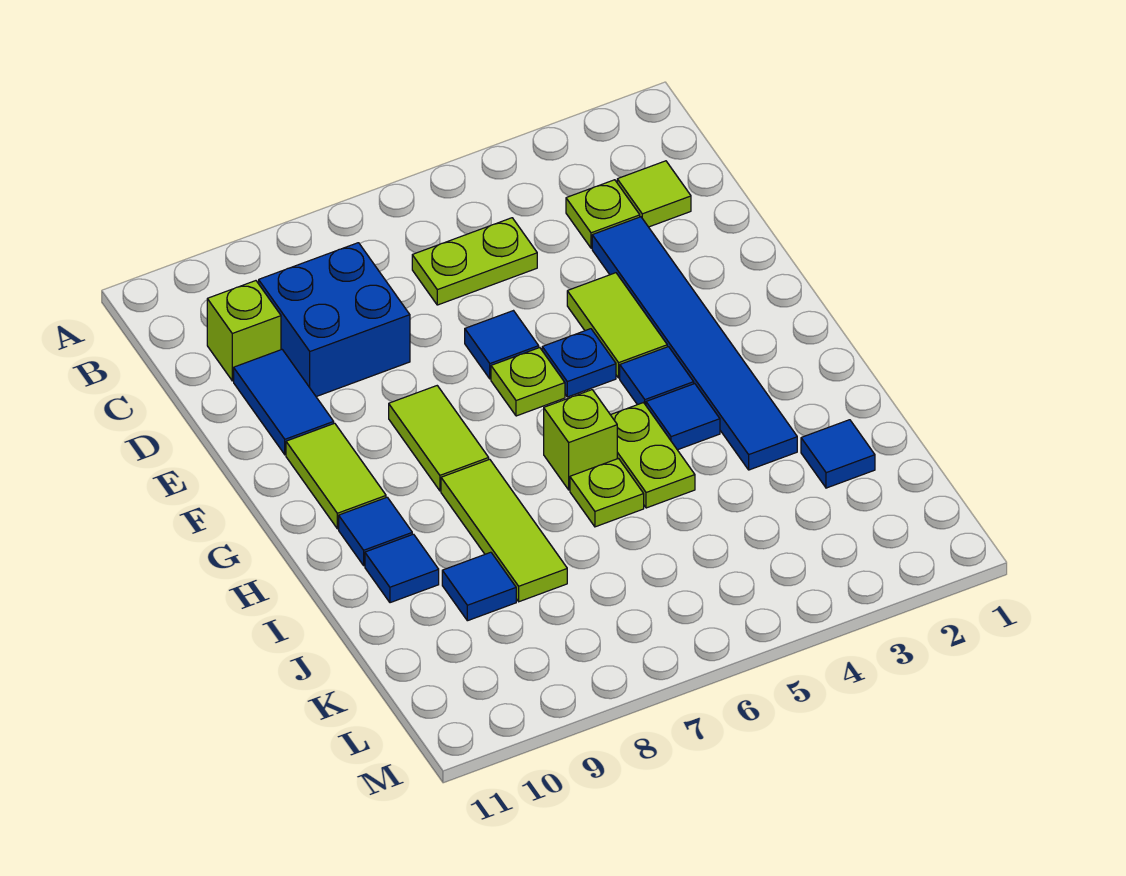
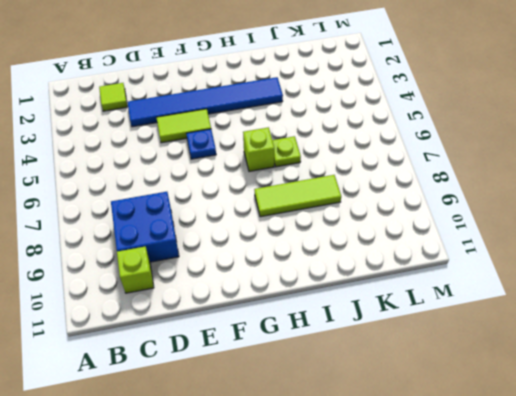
none -> lime plate C3 level 1
none -> lime plate C5:C6 level 1
none -> blue tile D10:E10 level 1

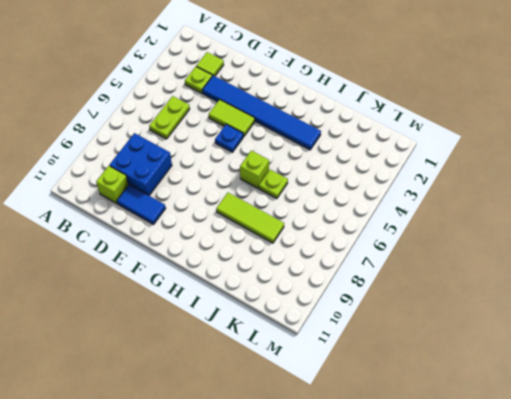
none -> blue tile E6 level 1
none -> lime plate F6 level 1
none -> lime tile F8:G8 level 1

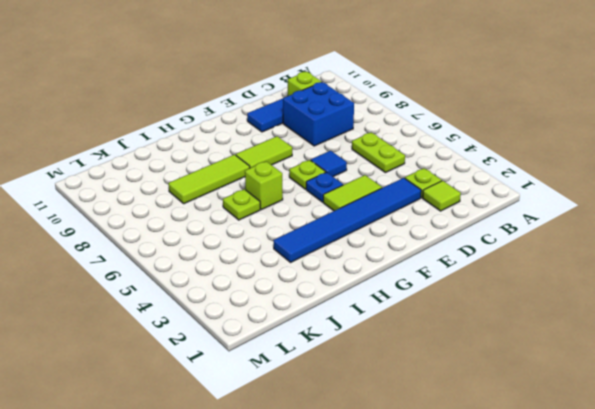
none -> lime tile F10:G10 level 1
none -> blue tile G4 level 1
none -> blue tile H4 level 1

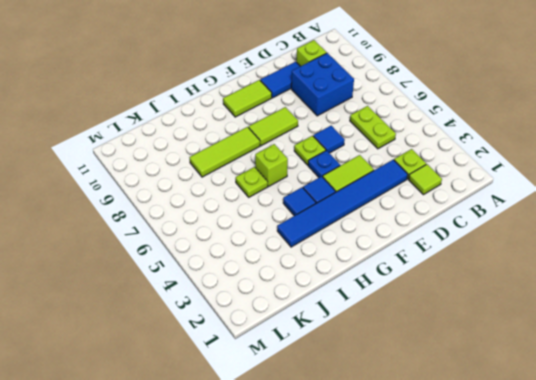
none -> lime plate H5:I5 level 1
none -> blue tile H10 level 1
none -> blue tile I10 level 1

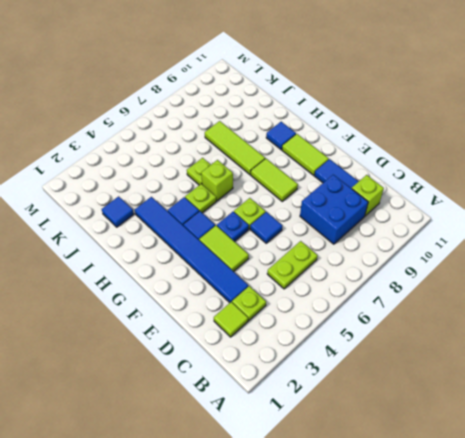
lime plate H5 level 1 -> lime plate H5:I5 level 1
none -> blue tile I10 level 1
none -> blue tile J9 level 1

